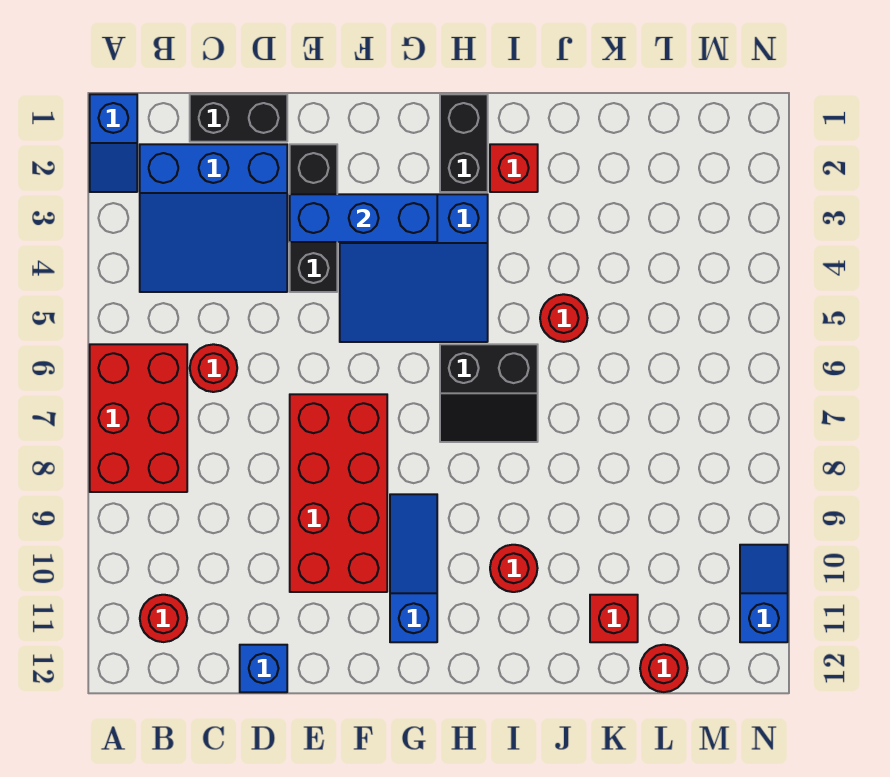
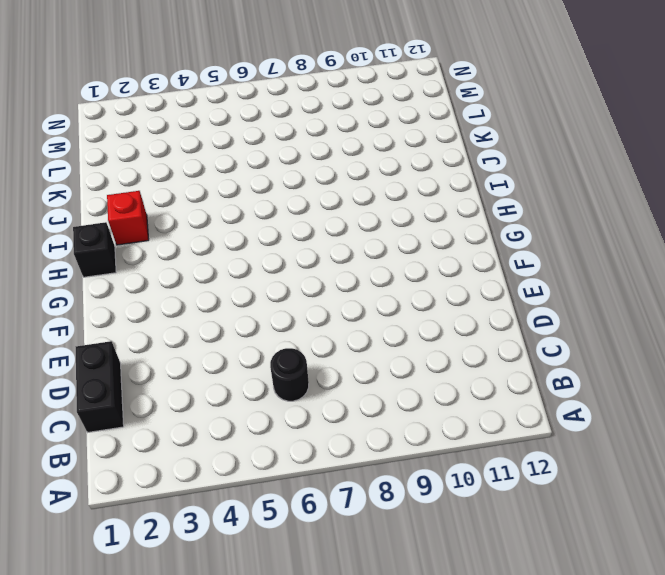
black round brick C6 level 1 -> red round brick C6 level 1
black brick H1 level 1 -> black brick H1:H2 level 1
none -> blue slope A1:A2 level 1 top 1
none -> red brick A6:B8 level 1
none -> blue slope B2:D4 level 1 top 2

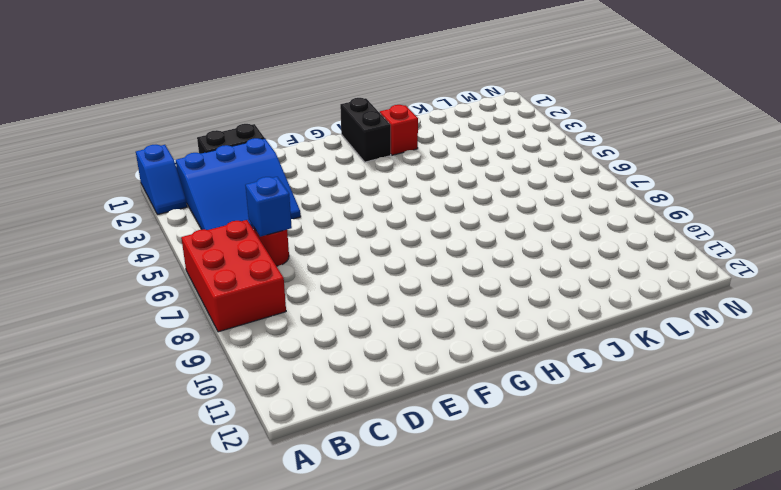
blue brick C6 level 2 -> blue brick D12 level 1
none -> red round brick B11 level 1
none -> black brick E2:E4 level 1
none -> red brick E7:F10 level 1

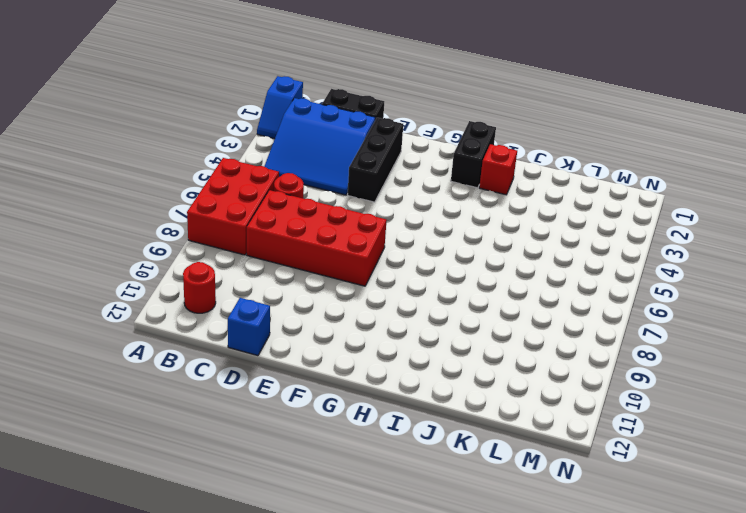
red brick C7:F8 level 1 -> red brick E7:F10 level 1
none -> blue slope F3:H5 level 1 top 3
none -> blue slope G9:G11 level 1 top 11
none -> black slope H6:I7 level 1 top 6

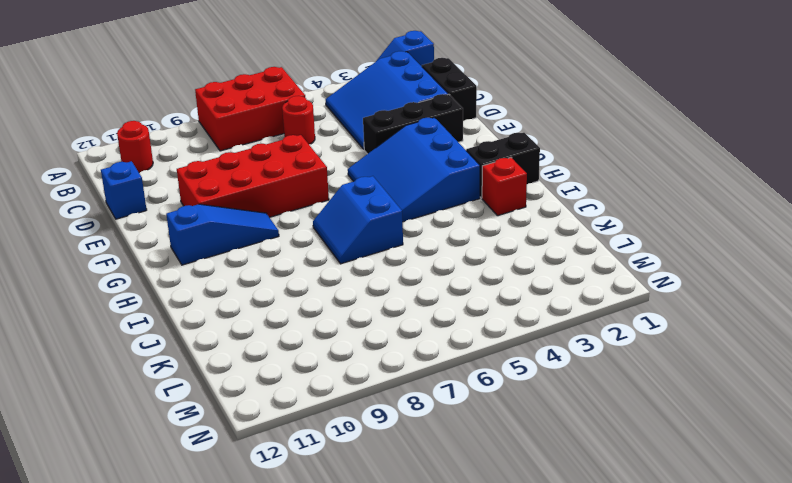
blue slope H6:I7 level 1 top 6 -> black slope H6:I7 level 1 top 6
none -> red round brick I10 level 1
none -> red round brick J5 level 1
none -> red brick K11 level 1

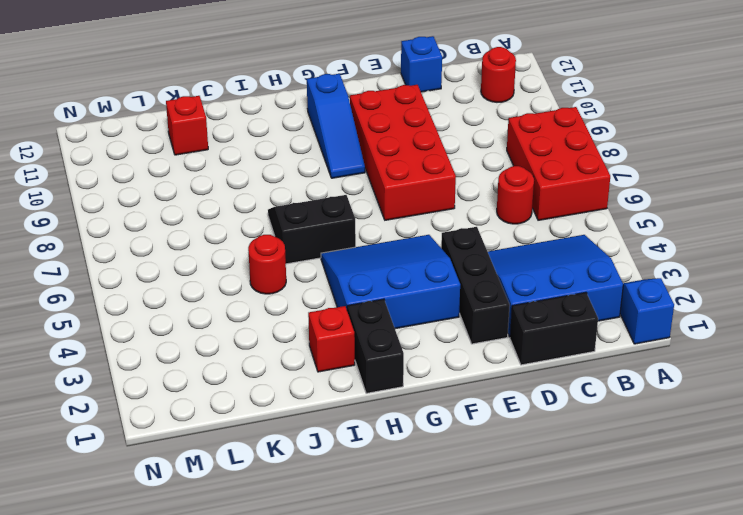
none -> red round brick I10 level 1
none -> red round brick L12 level 1
none -> blue slope N10:N11 level 1 top 11

